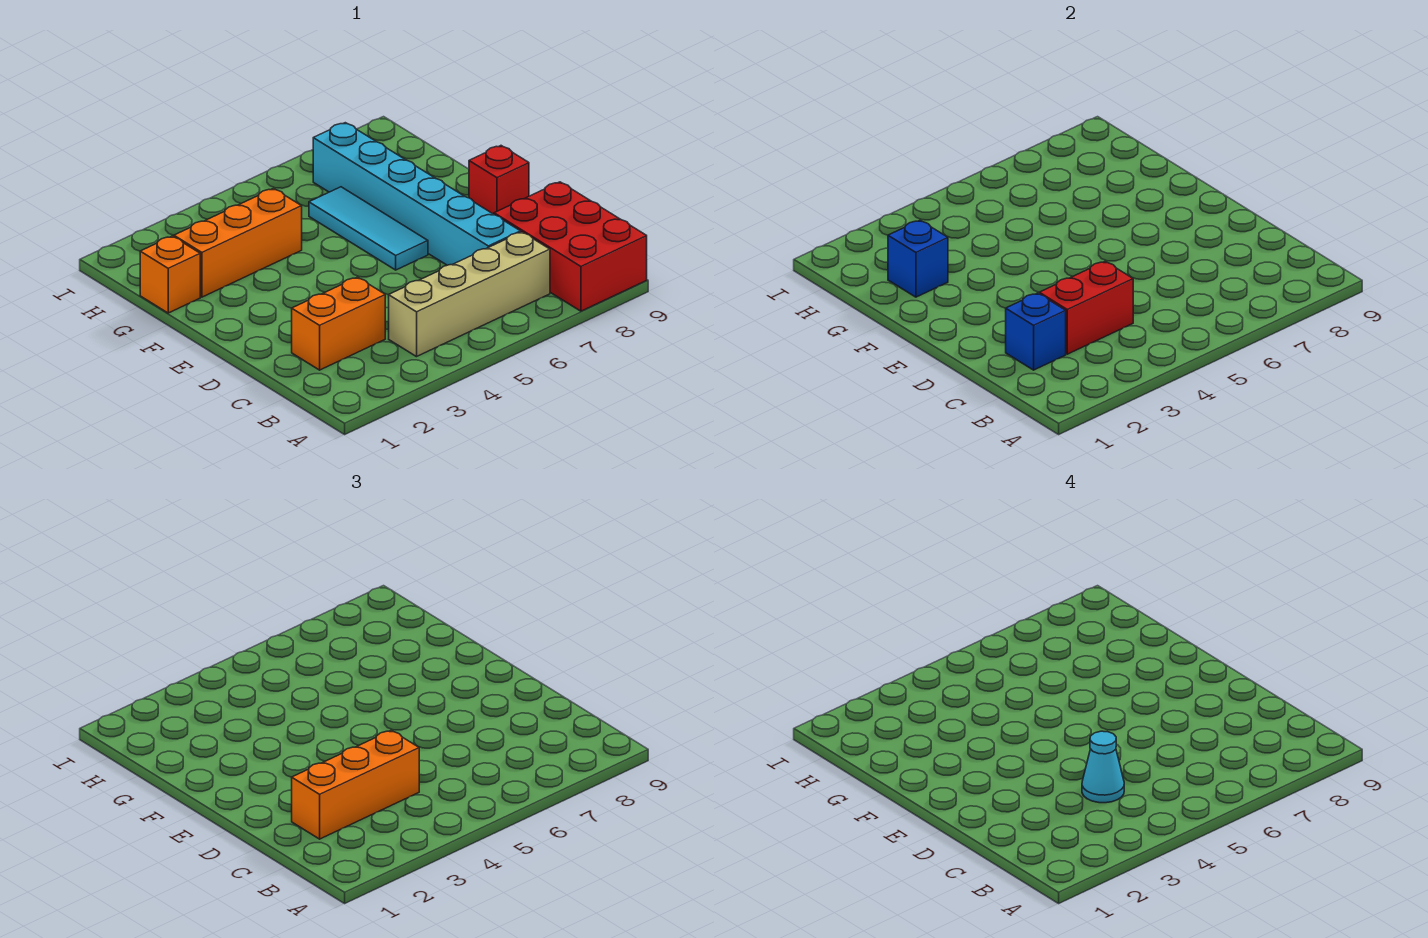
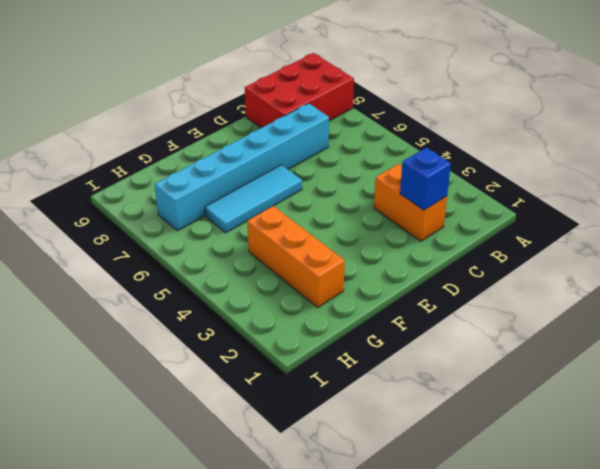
none -> tan brick B4:B7 level 1
none -> red brick E9 level 1
none -> orange brick G1 level 1

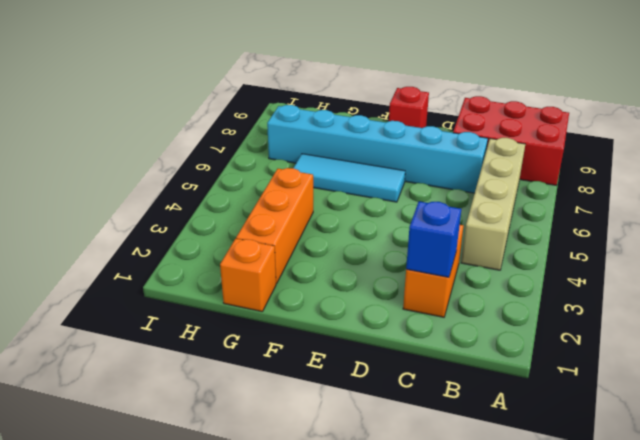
none -> red brick C3:C4 level 2
none -> blue brick G2 level 2
none -> orange brick C2:C4 level 3

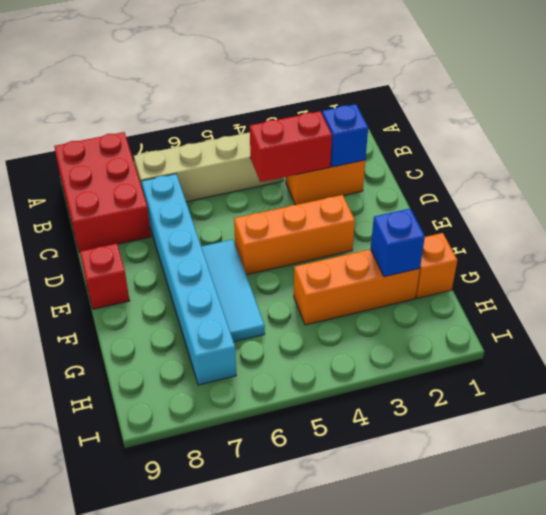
orange brick E3:E5 level 1 -> orange brick C2:C4 level 3
none -> cyan cone C4 level 4

